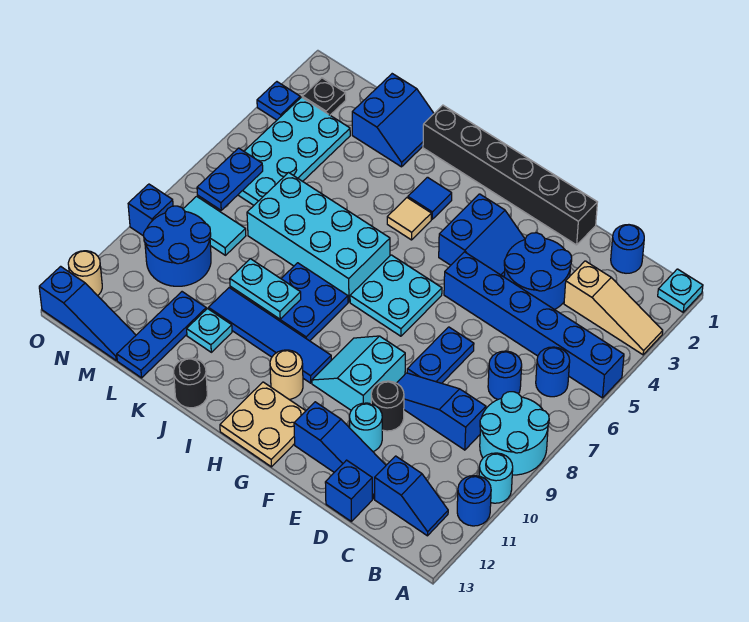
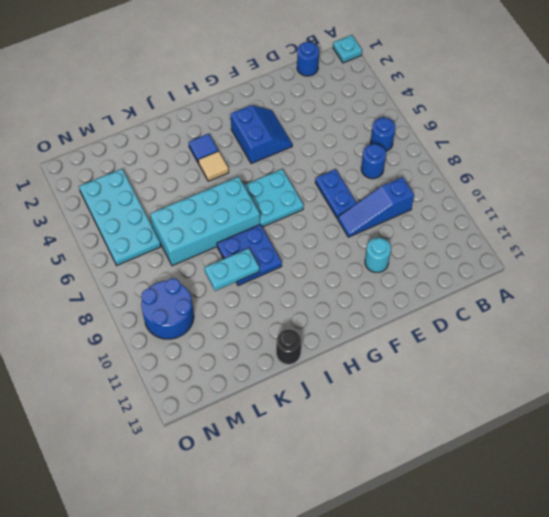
none -> tan slope A3:C3 level 1 top C
none -> blue brick A5:F5 level 1
none -> cyan round brick A8:B9 level 1
none -> cyan round brick A10 level 1

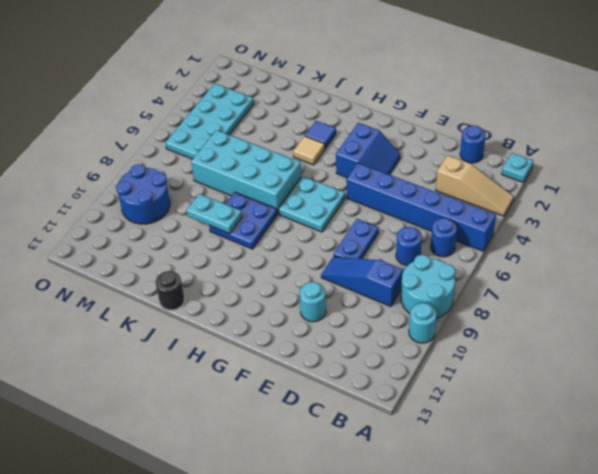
none -> blue round brick A11 level 1
none -> blue slope B12:C12 level 1 top C
none -> blue round brick D3:E4 level 1
none -> blue slope D12:F12 level 1 top F

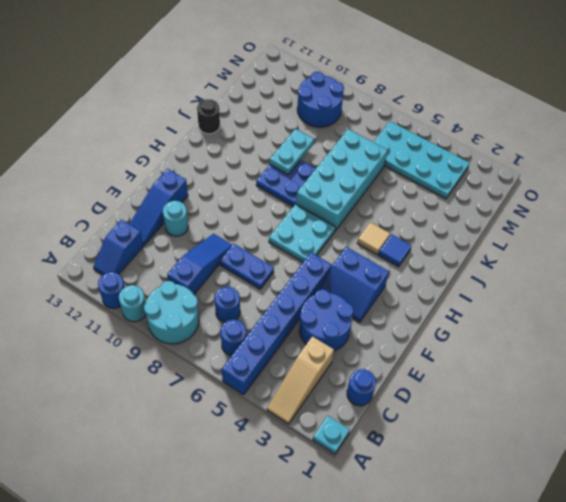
none -> blue brick D13 level 1
none -> black brick E1:J1 level 1
none -> black round brick E10 level 1
none -> cyan slope F9:G10 level 1 top F

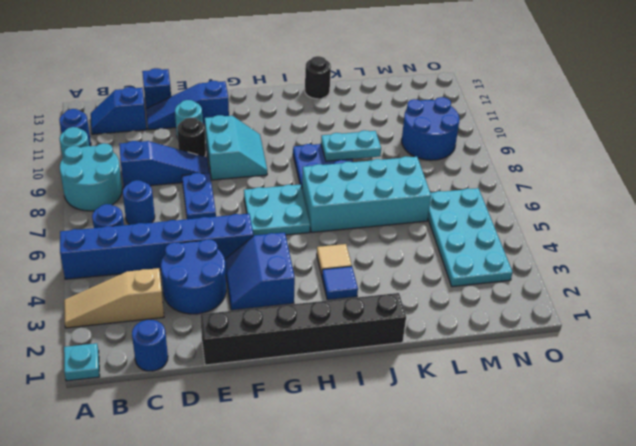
none -> tan plate G12:H13 level 1
none -> blue tile H10:K10 level 1
none -> tan round brick H11 level 1
none -> blue slope K1:L2 level 1 top L

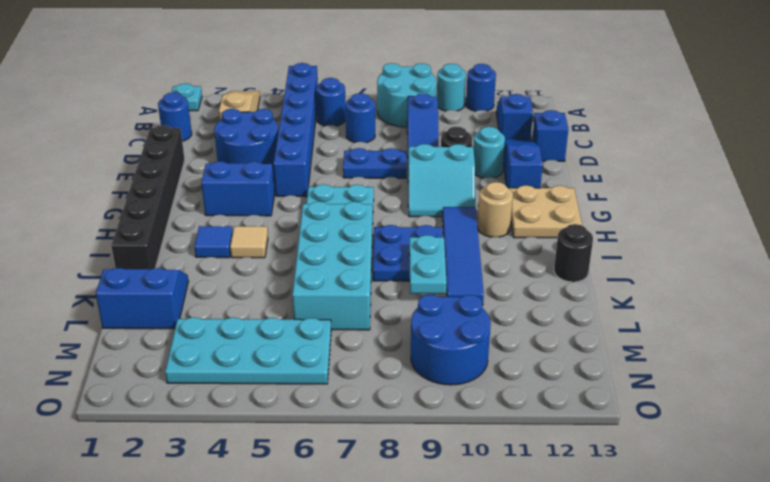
none -> cyan plate K11 level 1
none -> blue plate L11:L13 level 1
none -> cyan tile M8:N8 level 1
none -> blue slope M13:O13 level 1 top O

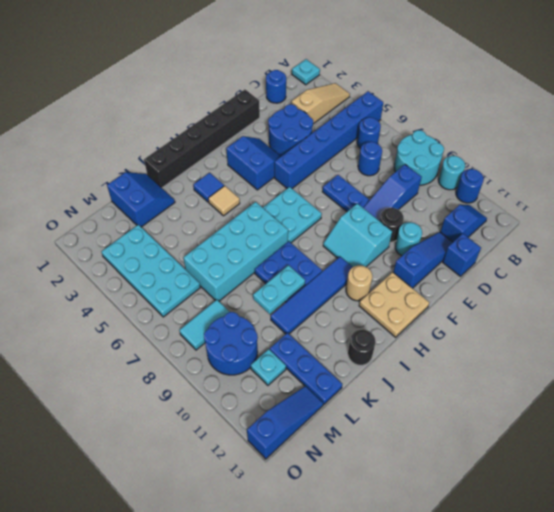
cyan plate M11 level 1 -> cyan plate K11 level 1
none -> black plate N2 level 1
none -> blue plate O3 level 1
none -> blue brick O9 level 1
none -> tan round brick O12 level 1

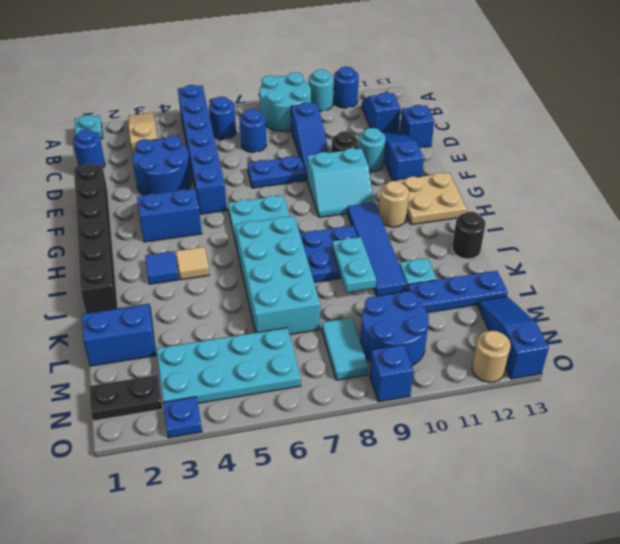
black plate N1:N2 level 1 -> black plate N2 level 1
none -> blue plate N6:N7 level 2

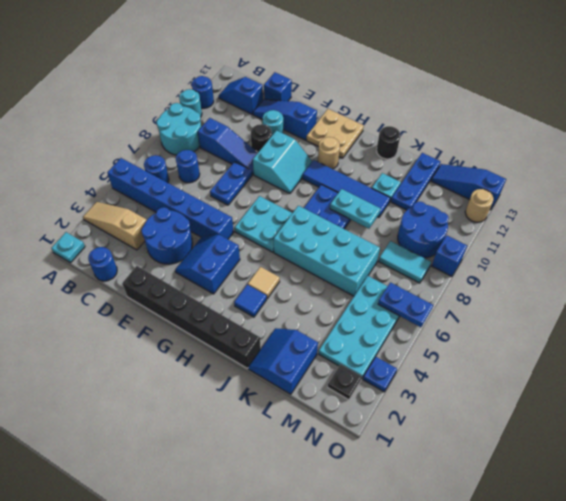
blue plate N6:O6 level 2 -> blue plate N6:N7 level 2

